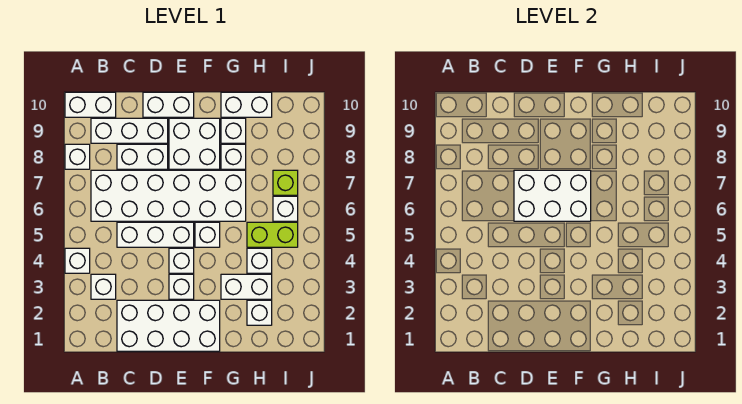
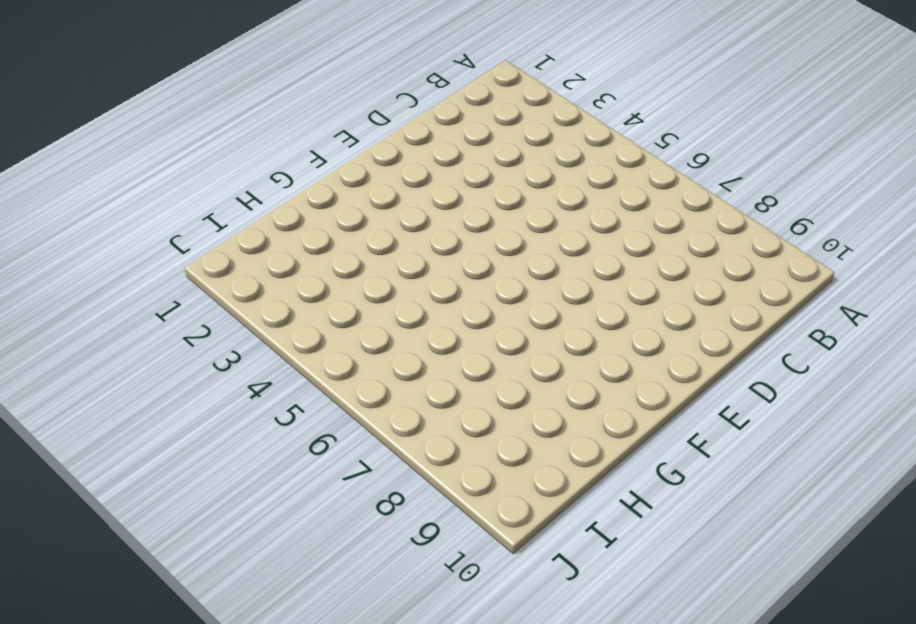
none -> white brick A4 level 1
none -> white brick A8 level 1
none -> white brick A10:B10 level 1

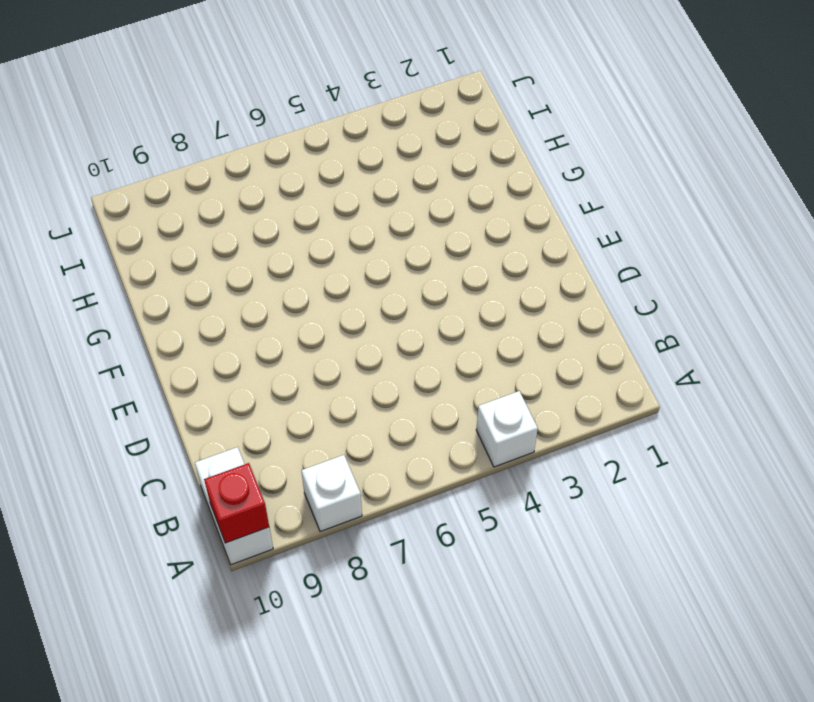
red brick A10 level 2 -> none
none -> white brick B3 level 1
none -> white brick B6:G7 level 1
none -> white brick B9:D9 level 1

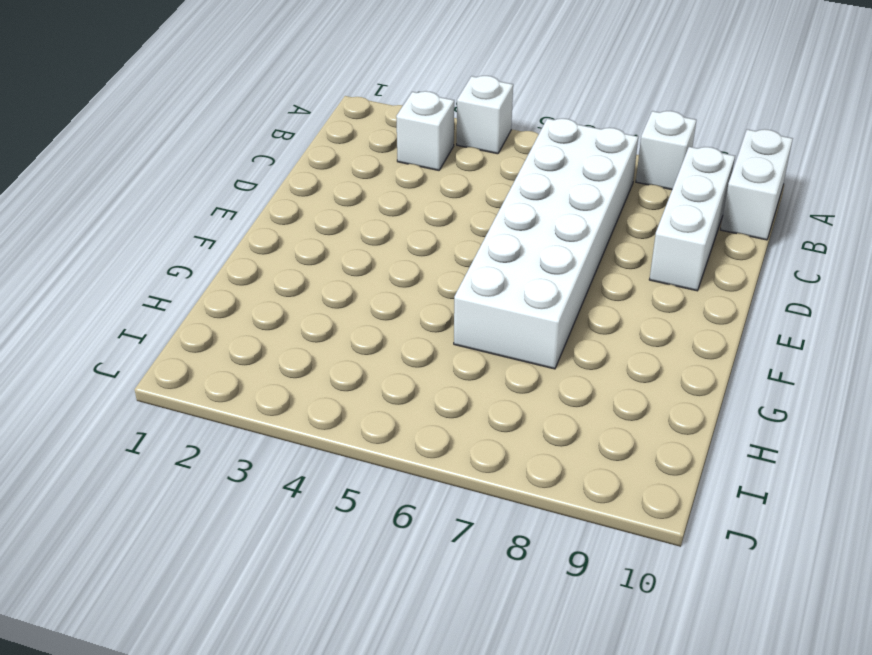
none -> white brick C1:F2 level 1
none -> white brick C5:E5 level 1
none -> white brick C8:D8 level 1

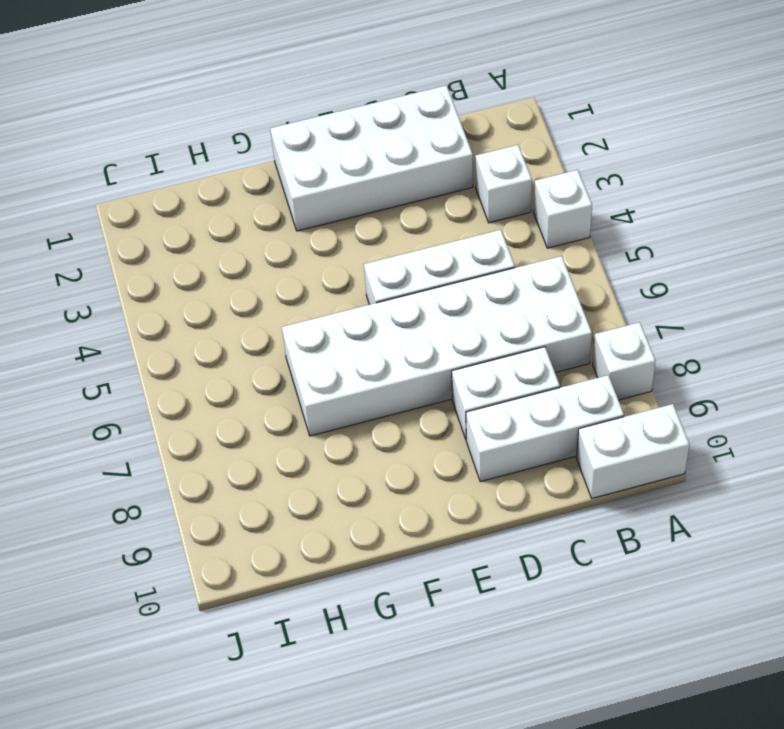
none -> white brick D10:E10 level 1
none -> white brick E3 level 1
none -> white brick E4 level 1

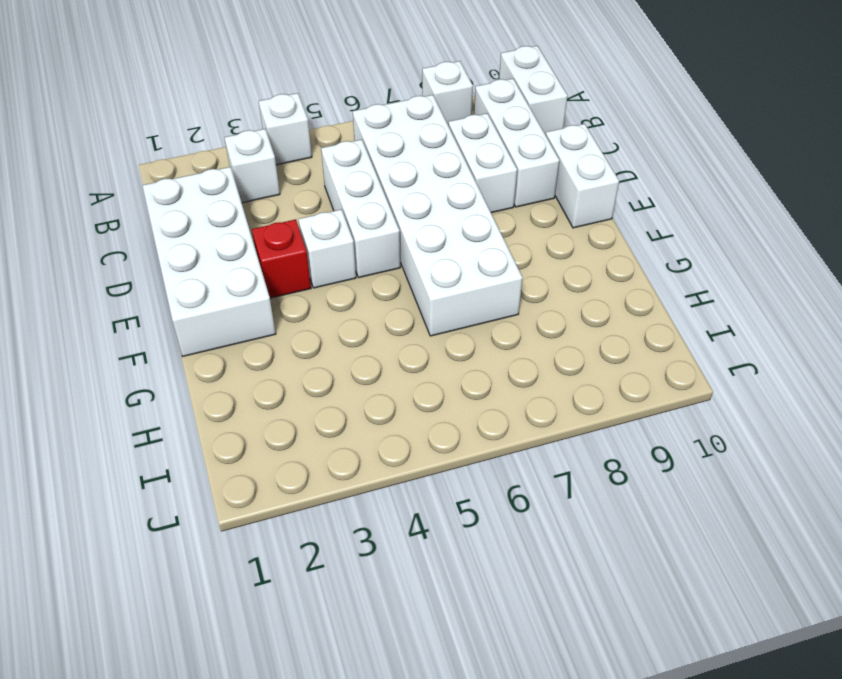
red brick E3 level 1 -> white brick E3 level 1
none -> white brick E8:F9 level 1
none -> white brick F5 level 1
none -> white brick G3:H3 level 1

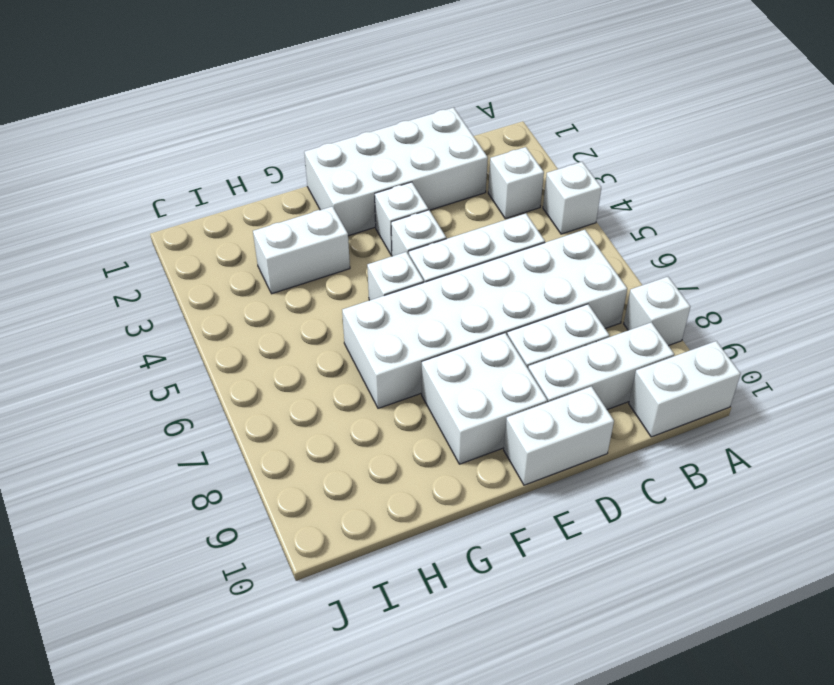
none -> white brick G8 level 1
none -> white brick G9 level 1
none -> white brick G10:H10 level 1

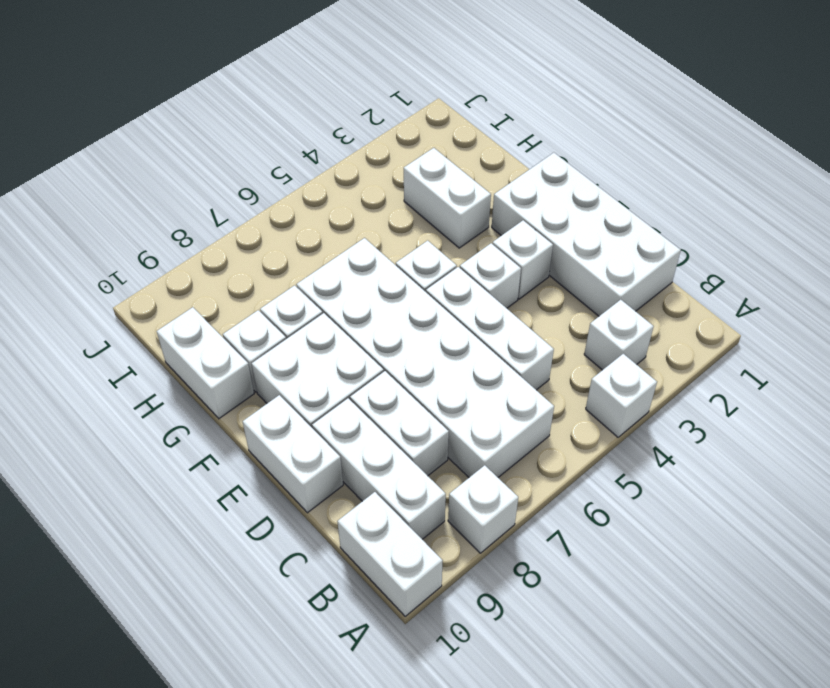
none -> white brick H2 level 1
none -> white brick H4 level 1
none -> lime brick H5:I5 level 1

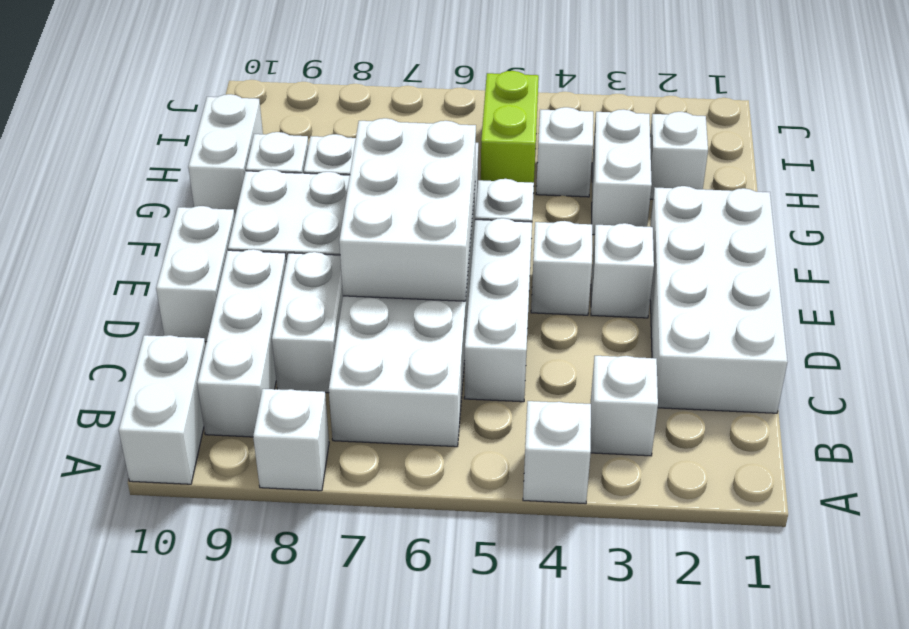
none -> white brick I6 level 1
none -> lime brick I7 level 1

